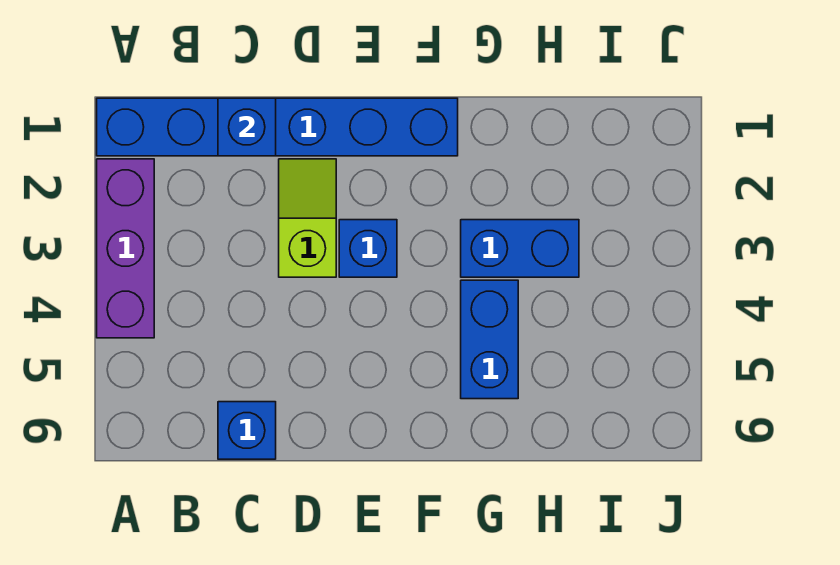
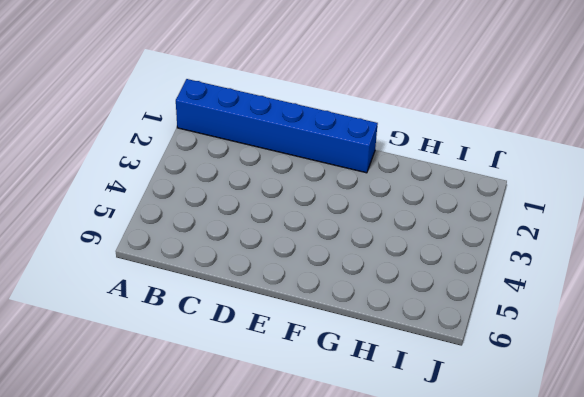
none -> purple brick A2:A4 level 1
none -> blue brick C6 level 1

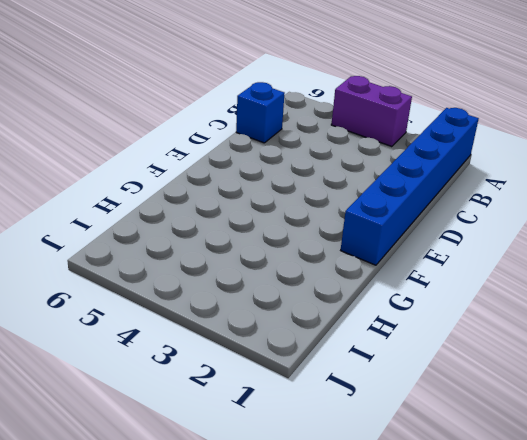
purple brick A3:A4 level 1 -> purple brick A2:A4 level 1
none -> lime slope D2:D3 level 1 top 3
none -> blue brick E3 level 1

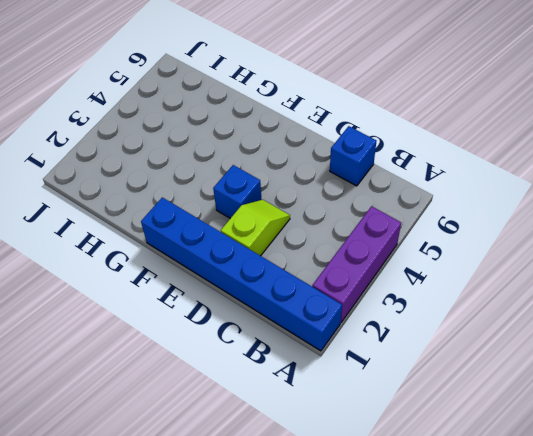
lime slope D2:D3 level 1 top 2 -> lime slope D2:D3 level 1 top 3
none -> blue brick G3:H3 level 1
none -> blue brick G4:G5 level 1

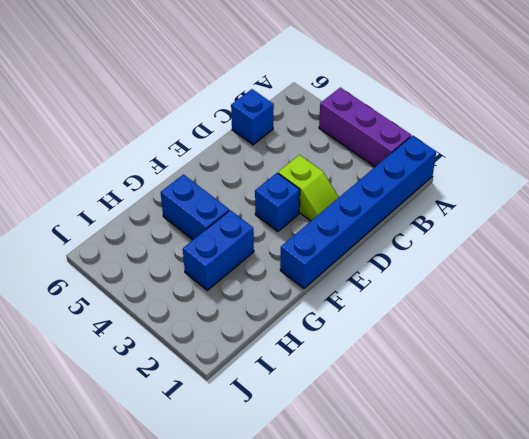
none -> blue brick C1 level 2

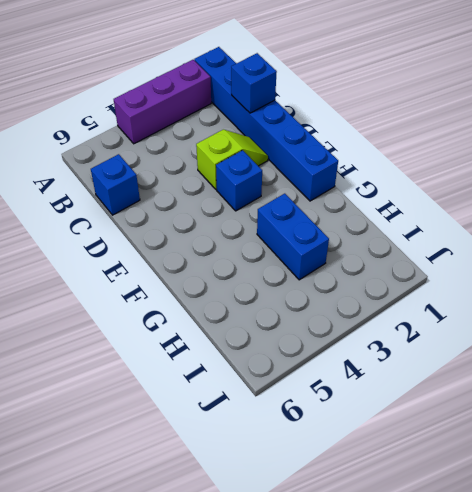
none -> blue brick G4:G5 level 1

